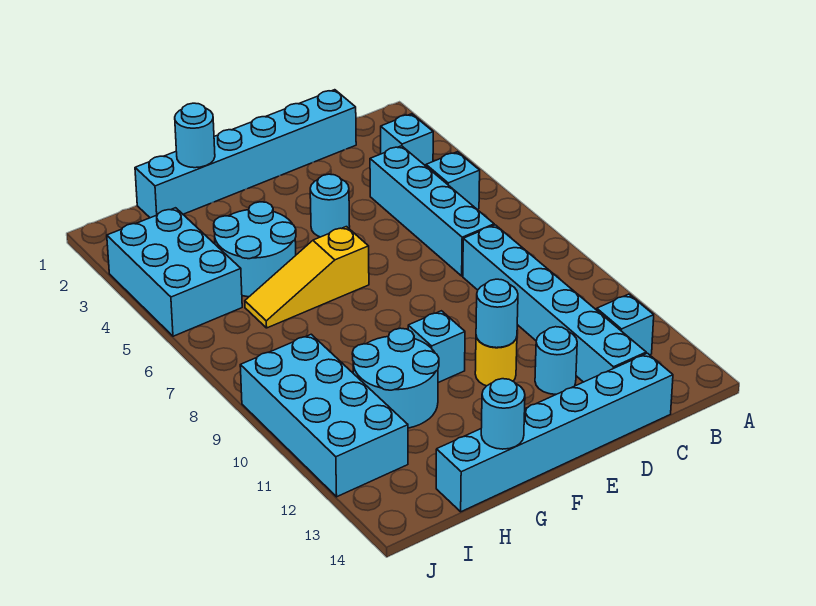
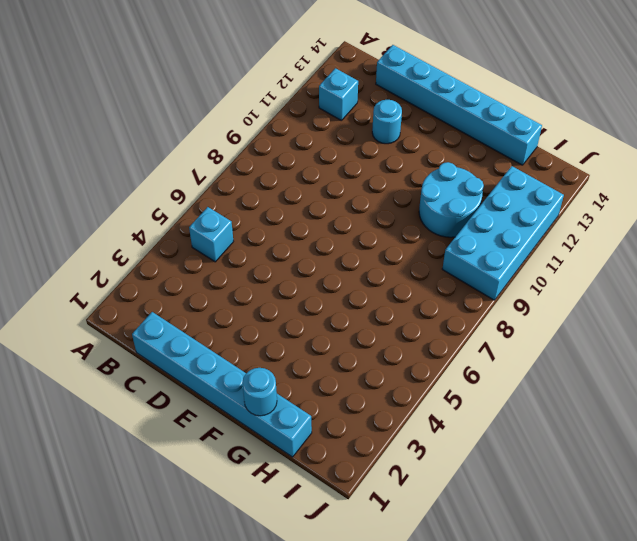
none -> cyan brick B3 level 1
none -> cyan brick C4:C7 level 1
none -> cyan brick C8:C13 level 1

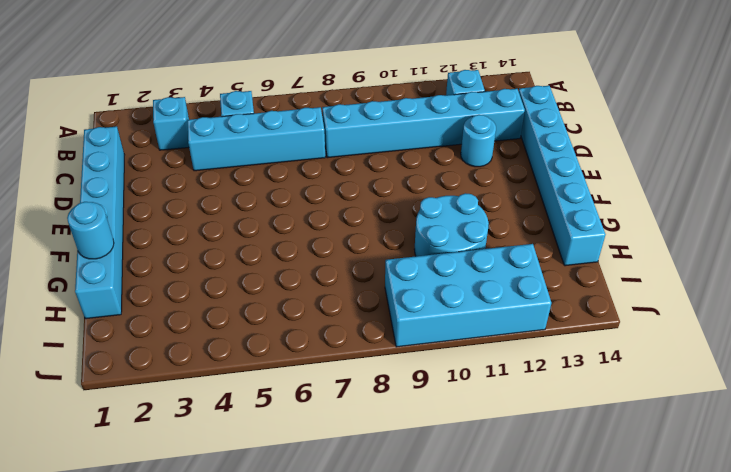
none -> cyan round brick E4 level 1
none -> yellow round brick E11 level 1
none -> yellow slope F6:H6 level 1 top F

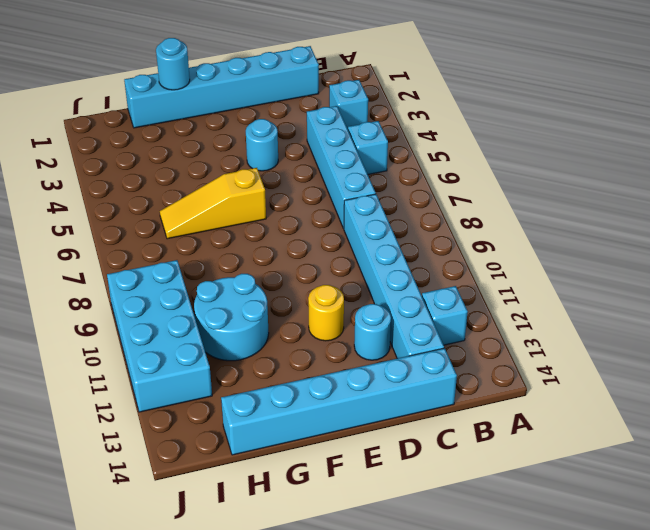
none -> cyan brick F10 level 1
none -> cyan round brick G4:H5 level 1
none -> cyan brick I3:J5 level 1

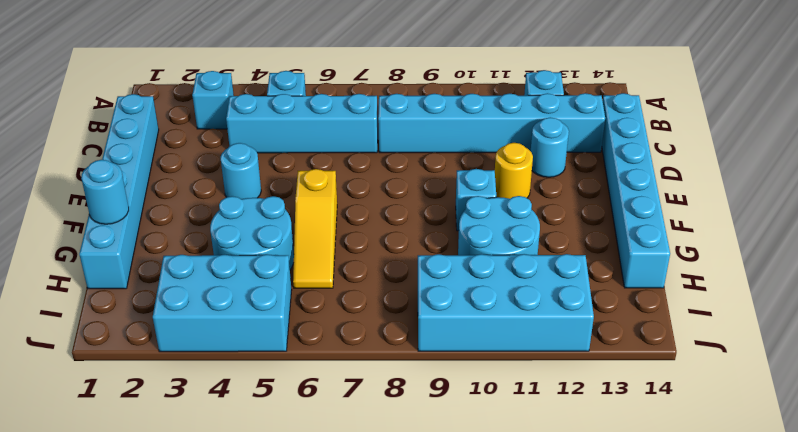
none -> cyan round brick E11 level 2
none -> cyan round brick G14 level 2

